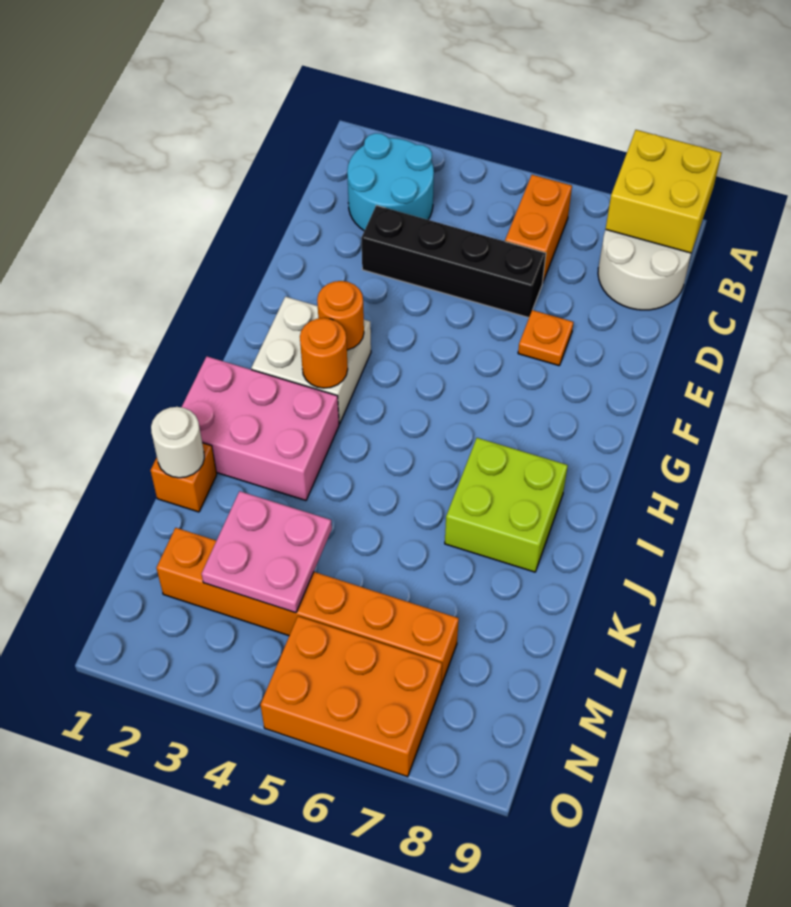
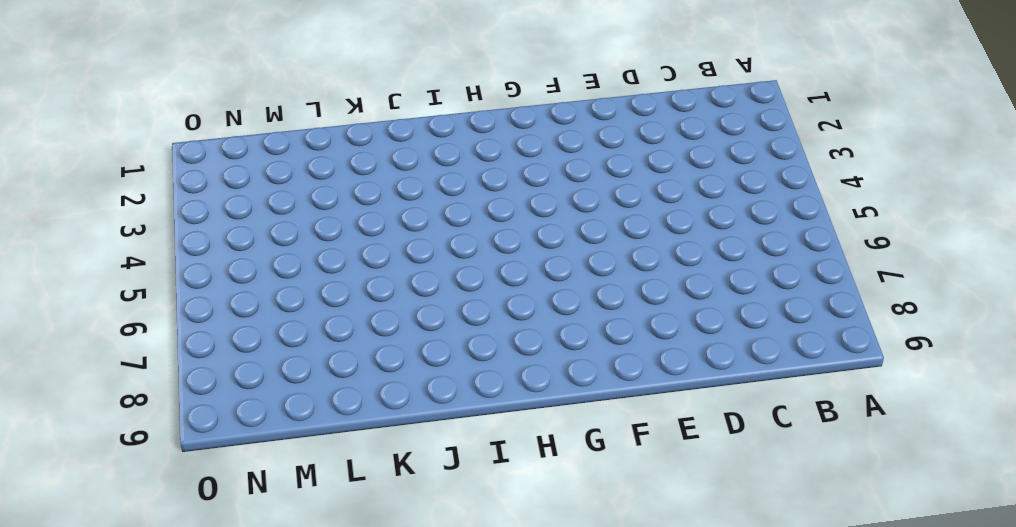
none -> cyan round brick B2:C3 level 1
none -> orange brick B6:C6 level 1
none -> white round brick B8:C9 level 1

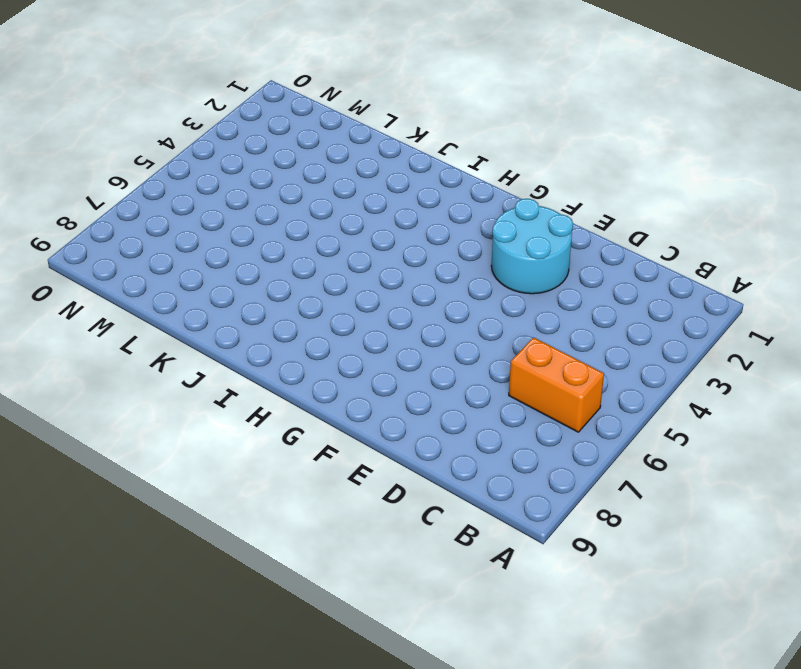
cyan round brick E2:F3 level 1 -> cyan round brick B2:C3 level 1
none -> white round brick B8:C9 level 1
none -> black brick D3:D6 level 1
none -> orange plate E7 level 1

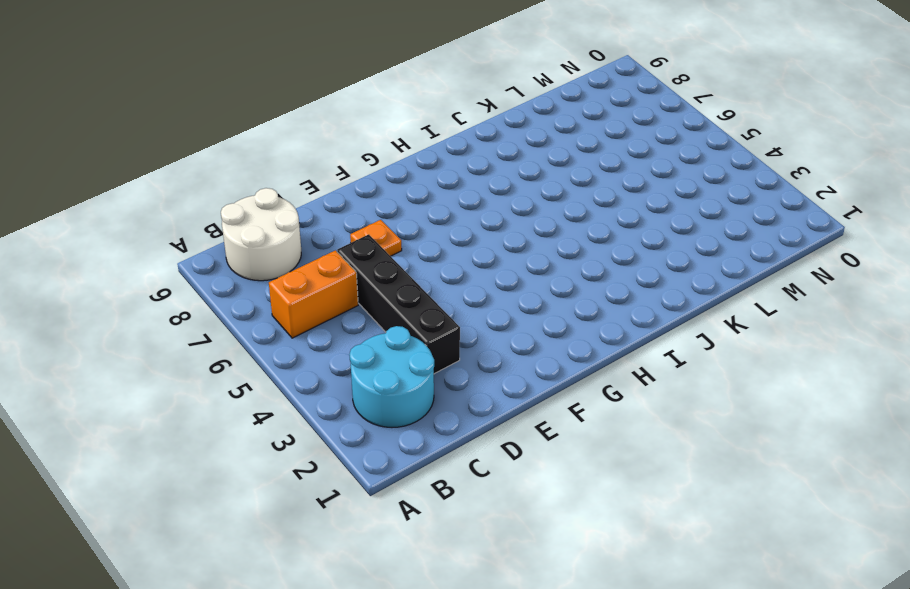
none -> white brick G2:H3 level 1
none -> pink brick I1:J3 level 1
none -> lime brick I7:J8 level 1

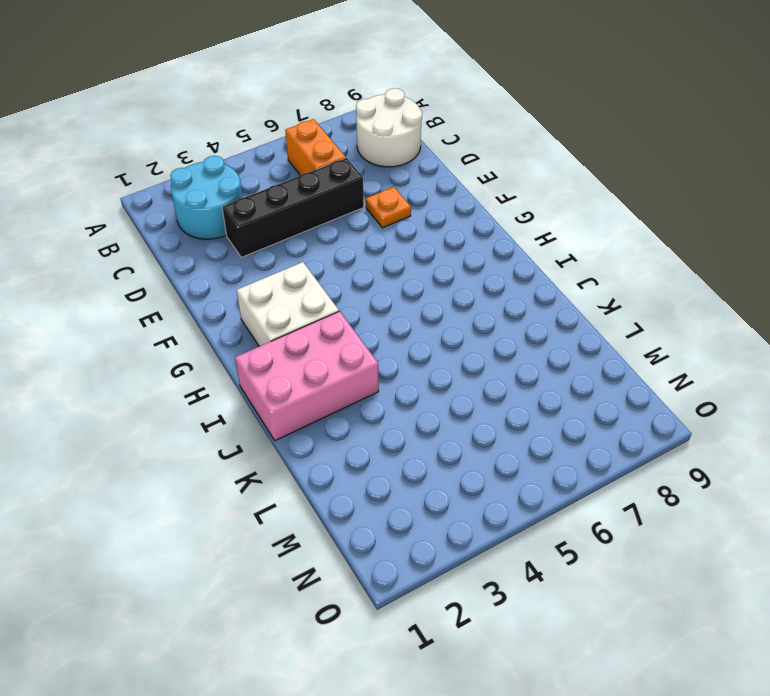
none -> lime brick I7:J8 level 1
none -> orange brick K1 level 1
none -> orange brick M2:M7 level 1

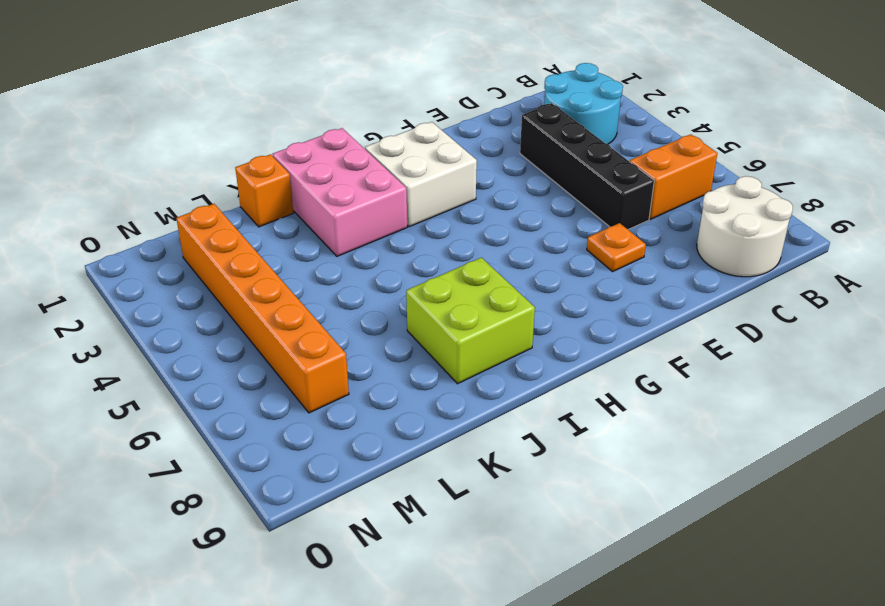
none -> orange brick N5:O7 level 1
none -> yellow brick A8:B9 level 2
none -> orange round brick G3 level 2

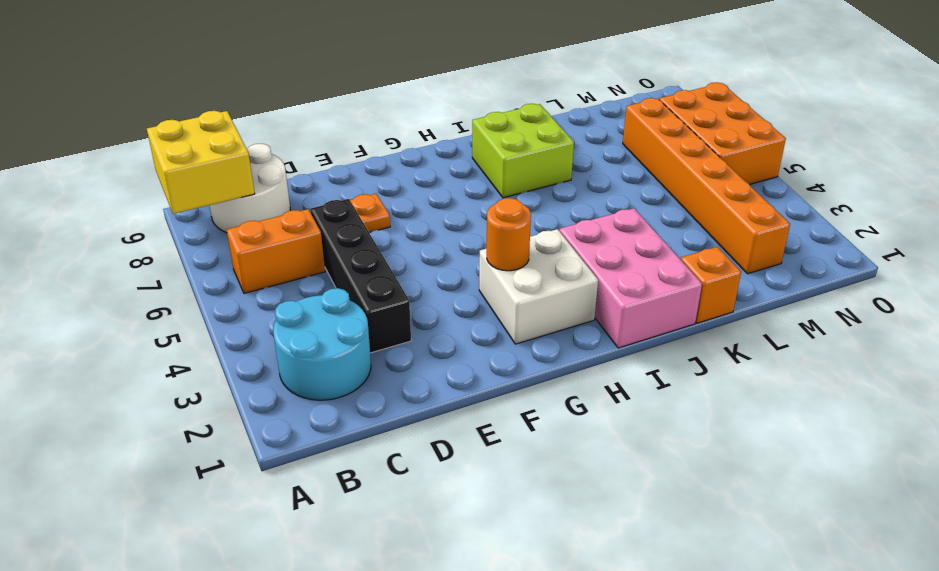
none -> orange round brick H3 level 2
none -> white round brick K1 level 2
none -> pink plate L3:M4 level 2

